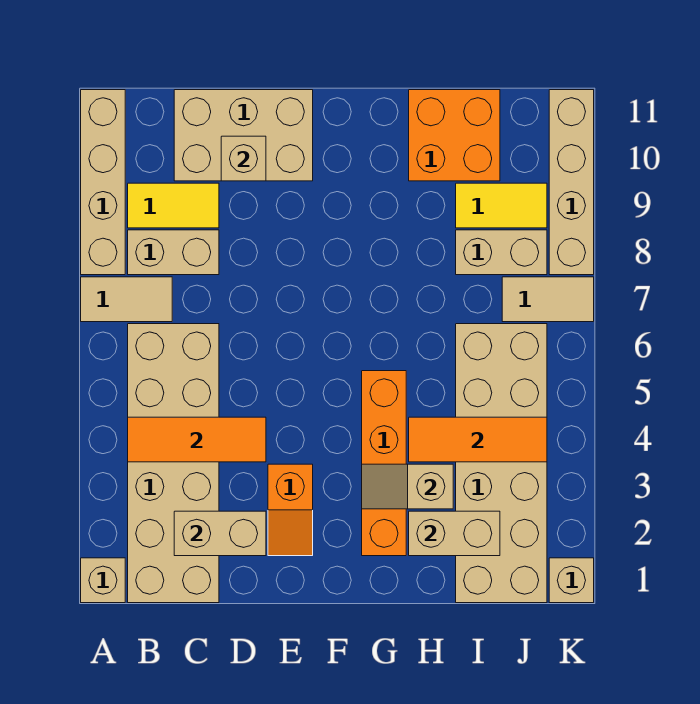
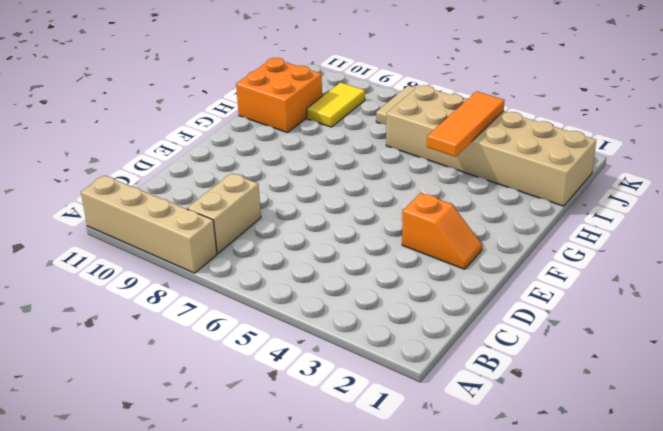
none -> tan brick A1 level 1
none -> tan tile A7:B7 level 1
none -> tan brick B1:C6 level 1

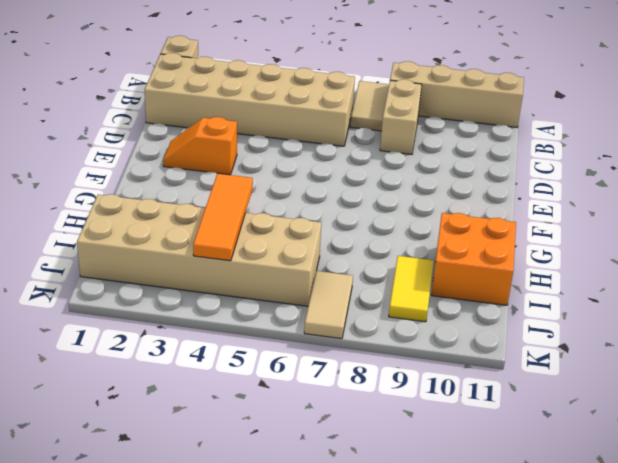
none -> yellow tile B9:C9 level 1
none -> tan brick C10:E11 level 1
none -> orange brick G2:G5 level 1

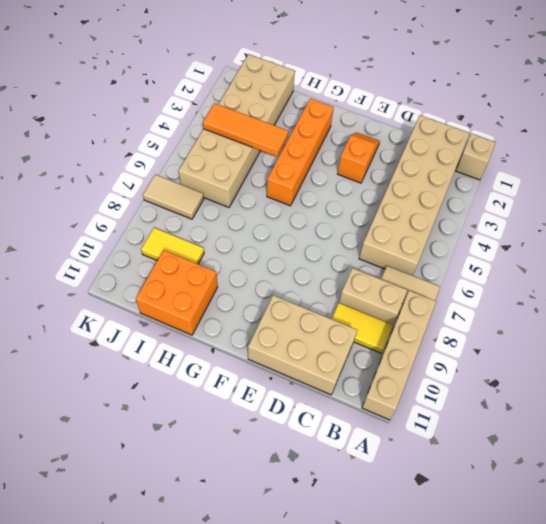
none -> tan brick I8:J8 level 1
none -> tan brick K1 level 1
none -> tan brick K8:K11 level 1

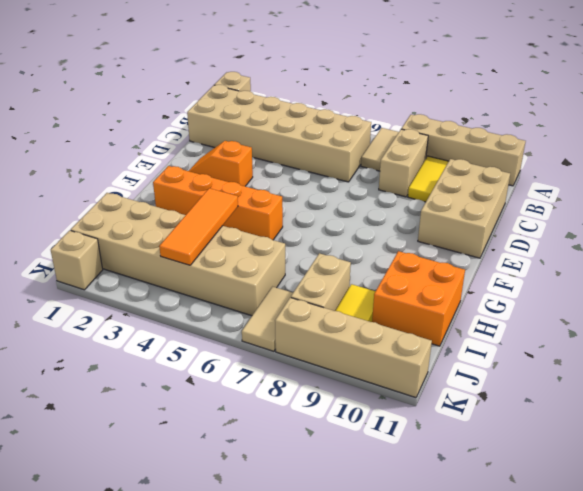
none -> orange tile B4:D4 level 2
none -> tan brick C2:D2 level 2
none -> tan brick D10 level 2

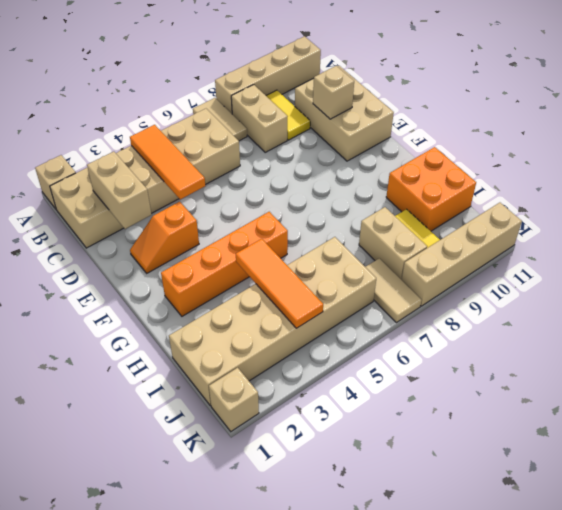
none -> tan slope G3:H3 level 2 top H
none -> tan brick H2:I2 level 2

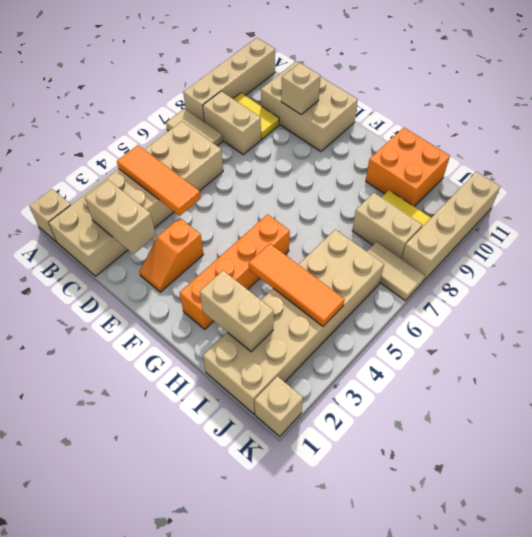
none -> tan slope G3:H3 level 2 top H

